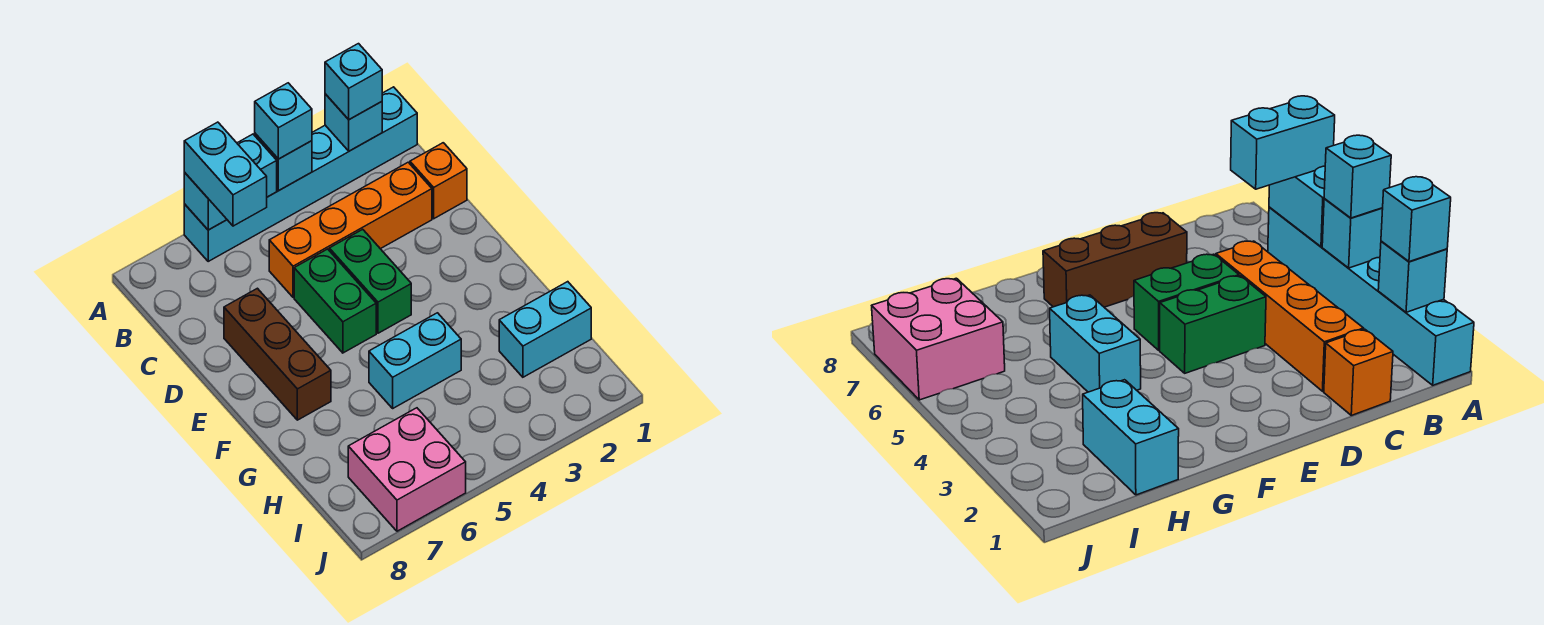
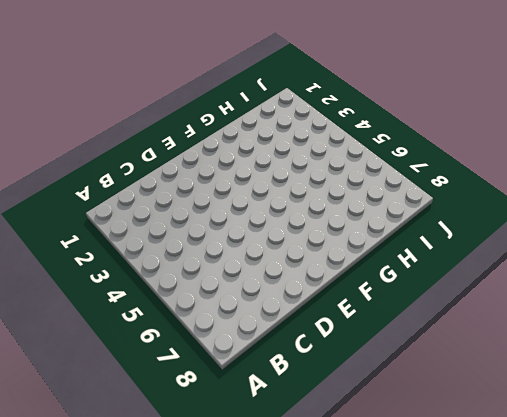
none -> cyan brick A1:A6 level 1
none -> orange brick C1 level 1
none -> orange brick C2:C5 level 1

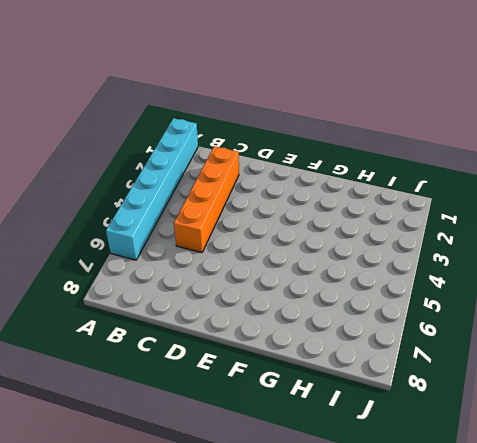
none -> orange brick C1 level 1
none -> green brick D4:E4 level 1
none -> green brick D5:E5 level 1

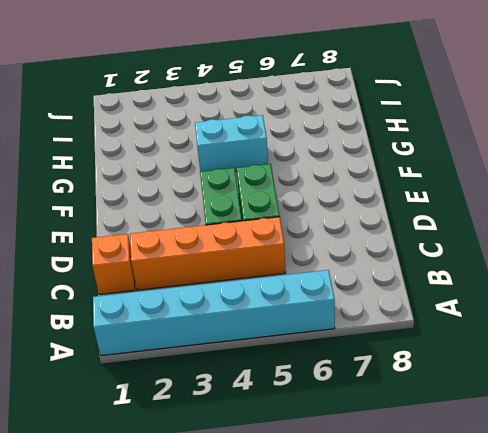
none -> brown brick D7:F7 level 1
none -> cyan brick H1:H2 level 1
none -> pink brick I6:J7 level 1

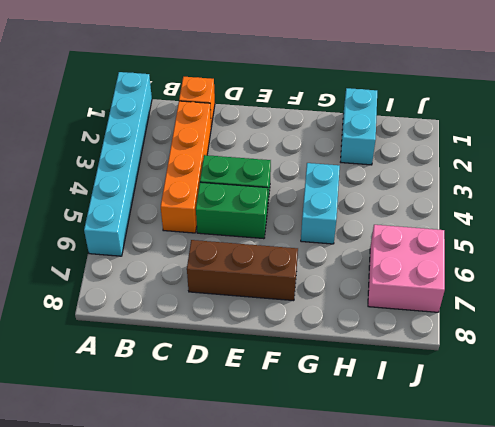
none -> cyan brick A2 level 2
none -> cyan brick A4 level 2
none -> cyan brick A5:A6 level 2

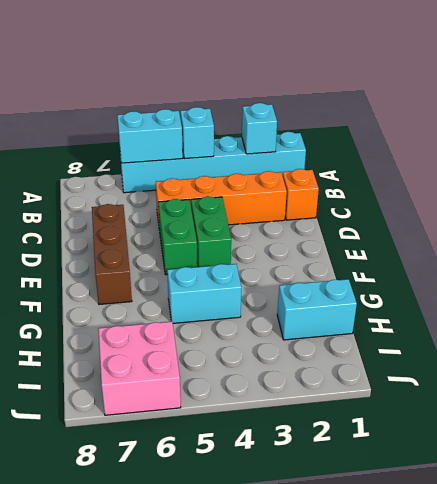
none -> cyan brick A2 level 3
none -> cyan brick A4 level 3
none -> cyan brick A6:B6 level 3

